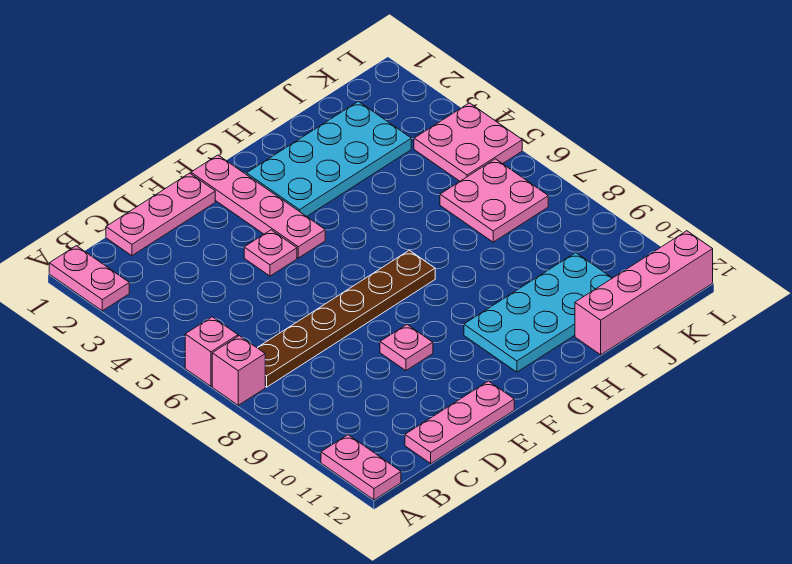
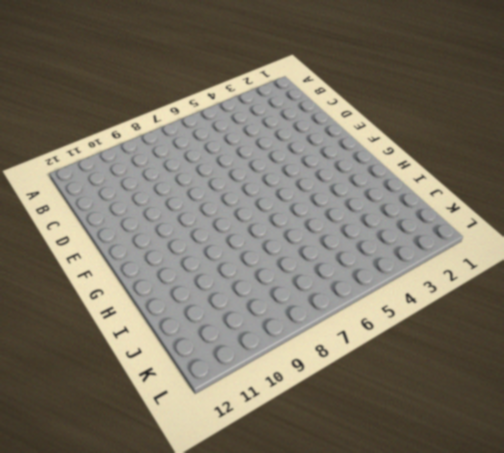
none -> pink plate A1:A2 level 1
none -> pink brick A6 level 1
none -> pink brick A7 level 1

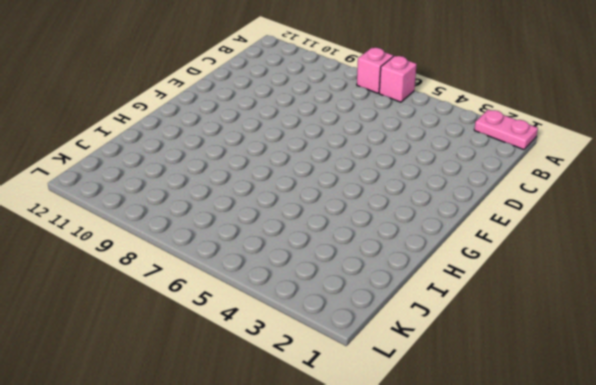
none -> pink plate A11:A12 level 1
none -> brown plate B7:G7 level 1
none -> pink plate C1:E1 level 1

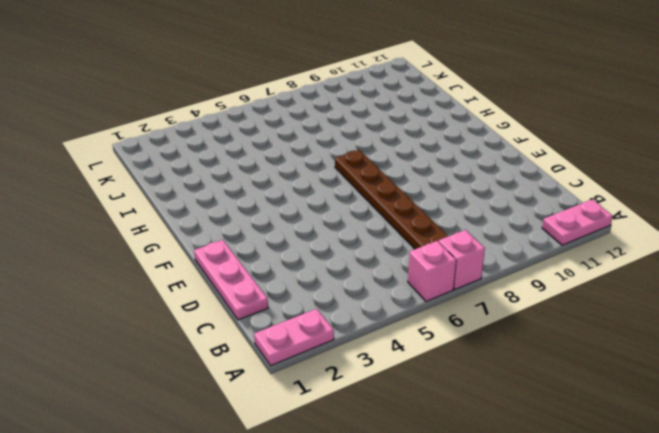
none -> pink plate C12:E12 level 1
none -> pink plate E4 level 1
none -> pink plate E9 level 1

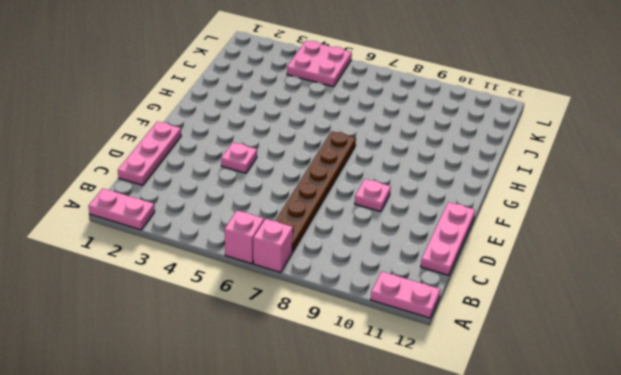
none -> pink plate F1:F4 level 1
none -> cyan plate G2:J3 level 1
none -> cyan plate G10:J11 level 1

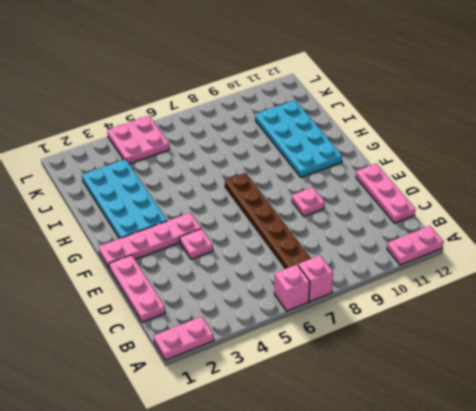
none -> pink brick I12:L12 level 1
none -> pink plate J6:K7 level 1

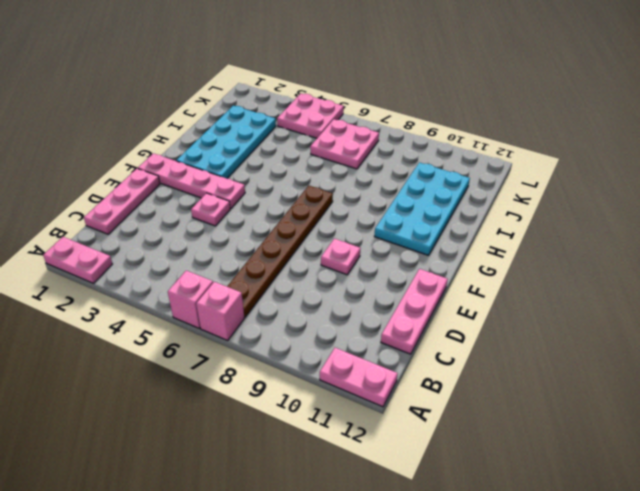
none -> pink brick I12:L12 level 1

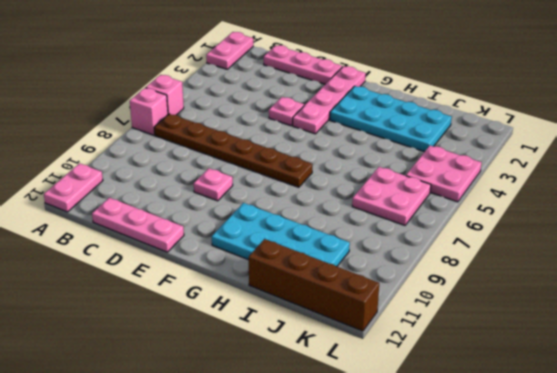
brown brick I12:L12 level 1 -> pink brick I12:L12 level 1

